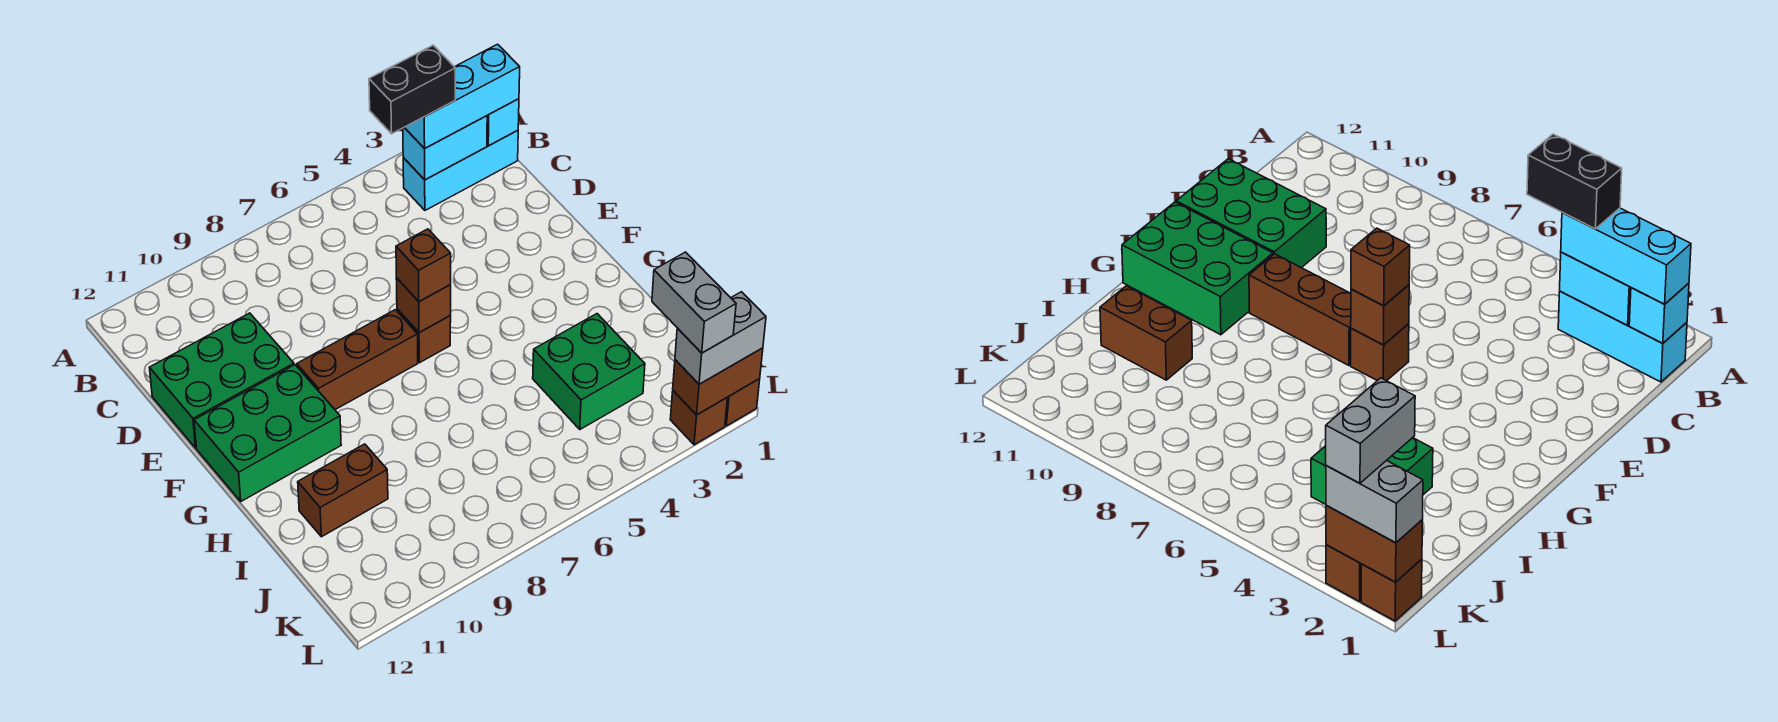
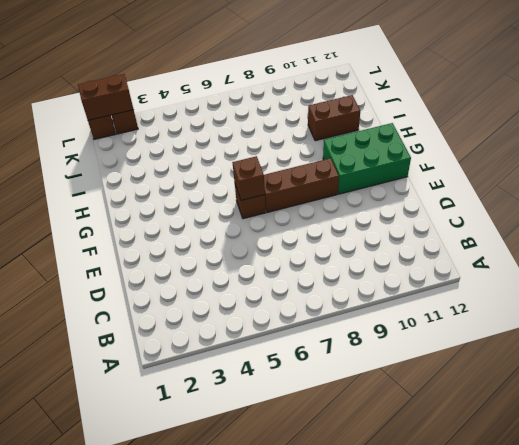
none -> cyan brick B1:B3 level 1
none -> green brick D10:E12 level 1
none -> green brick I3:J4 level 1

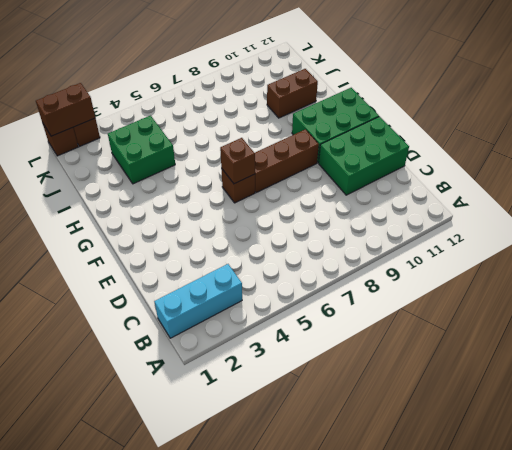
none -> cyan brick B1 level 2
none -> cyan brick B2:B3 level 2
none -> cyan brick B1:B3 level 3

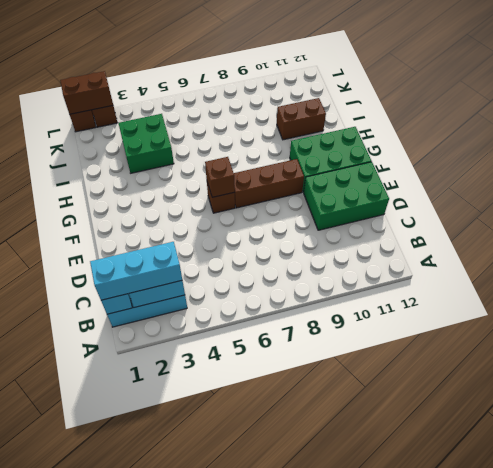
none -> brown brick F6 level 3
none -> grey brick L1:L2 level 3
none -> black brick B3:B4 level 4

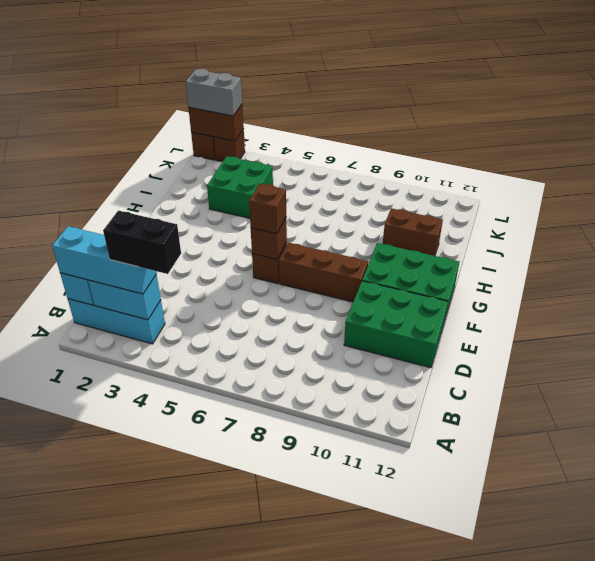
none -> grey brick K2:L2 level 4

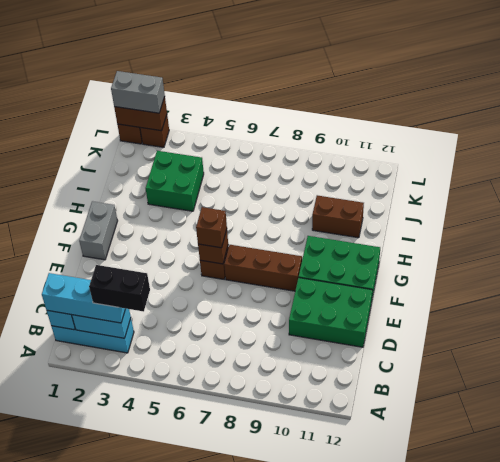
grey brick F1:G1 level 1 -> grey brick K2:L2 level 4

